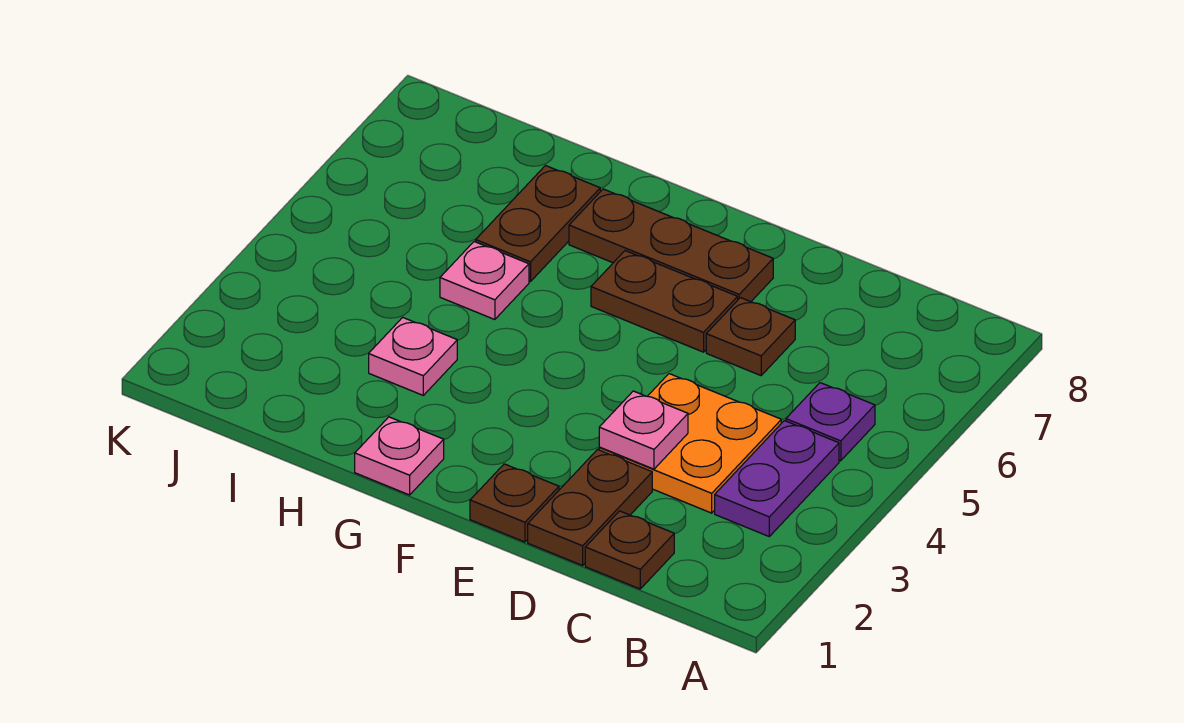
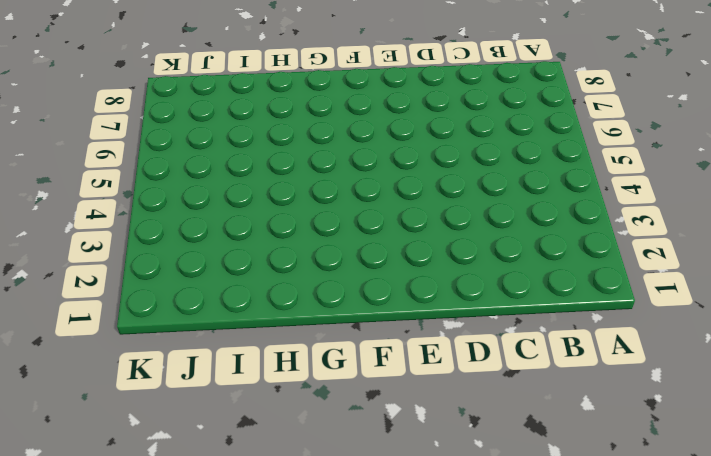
none -> purple plate B3:B4 level 1
none -> purple plate B5 level 1
none -> brown plate C1 level 1

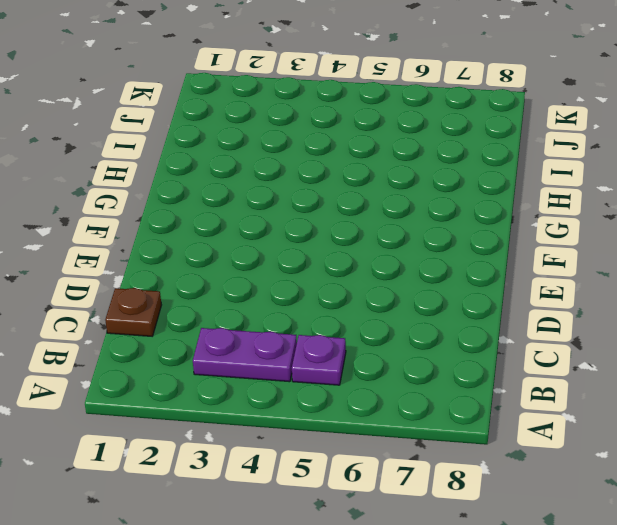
none -> orange plate C3:D4 level 1
none -> brown plate D1:D2 level 1
none -> brown plate D6 level 1

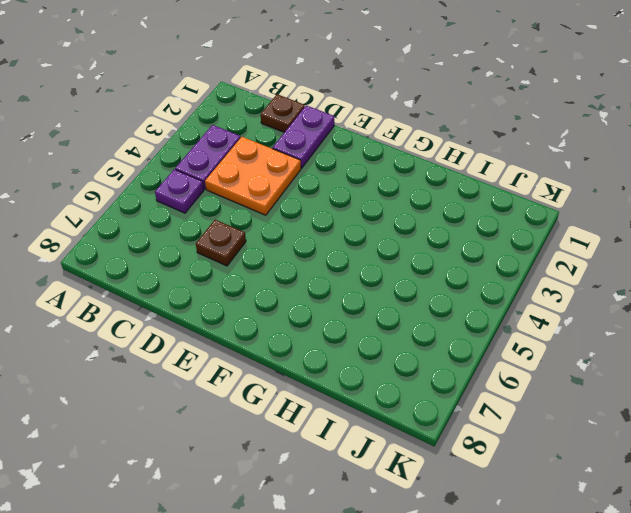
purple plate D1:D2 level 1 -> brown plate D1:D2 level 1
none -> brown plate E1 level 1
none -> brown plate E6:F6 level 1
none -> brown plate E7:G7 level 1

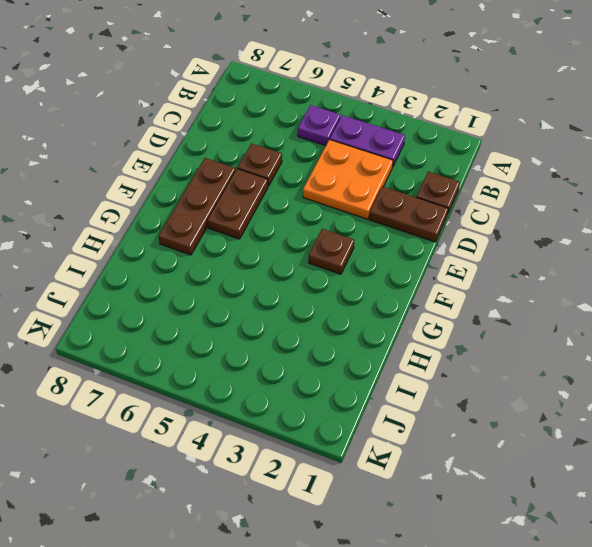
brown plate F3 level 1 -> brown plate E1 level 1
none -> pink plate G1 level 1
none -> pink plate H3 level 1
none -> pink plate H5 level 1

